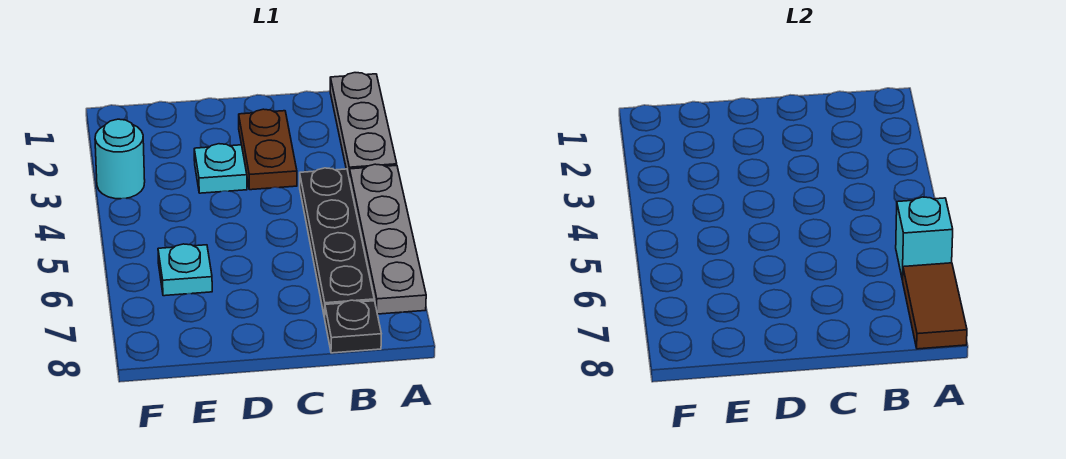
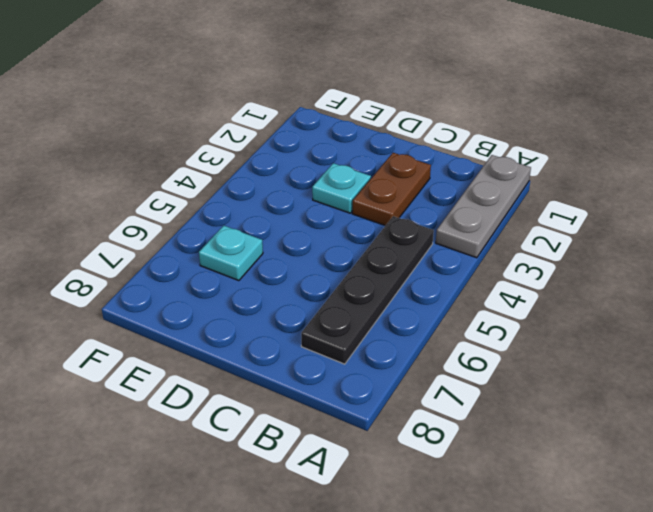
none -> grey plate A4:A7 level 1
none -> black plate B8 level 1

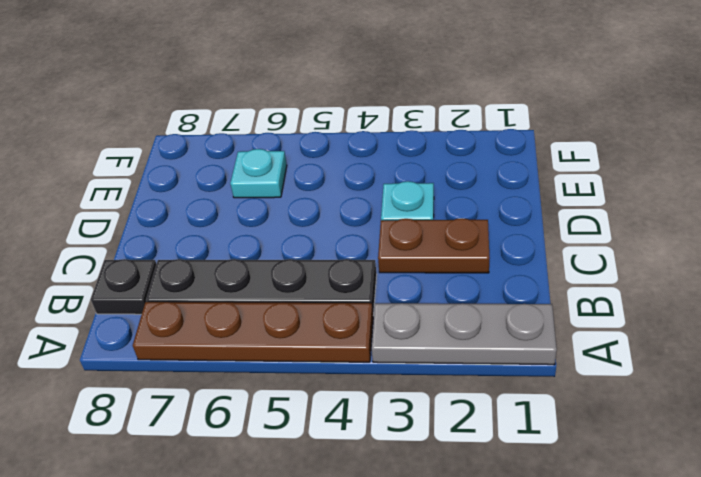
brown plate A4:A7 level 1 -> grey plate A4:A7 level 1
none -> cyan round brick F3 level 1
none -> cyan brick A6 level 2

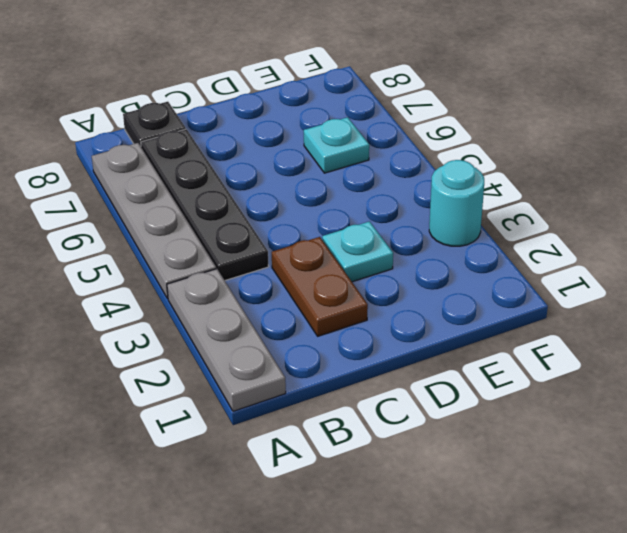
none -> cyan brick A6 level 2
none -> brown tile A7:A8 level 2

